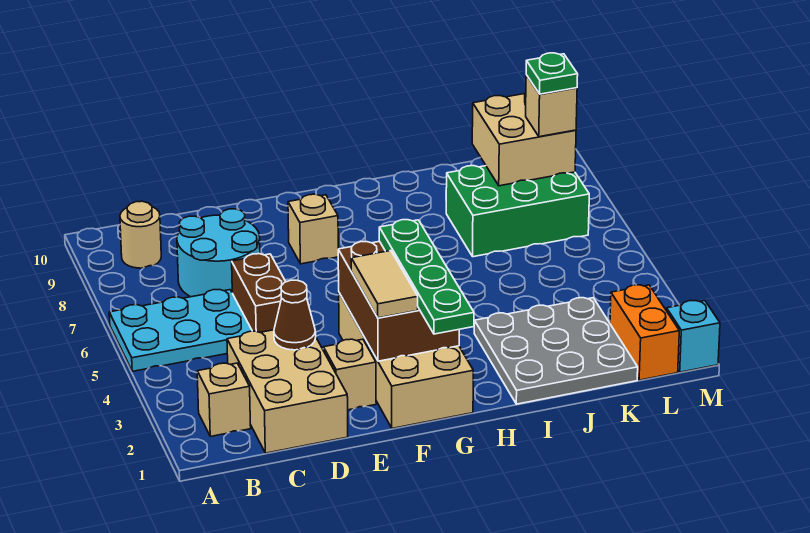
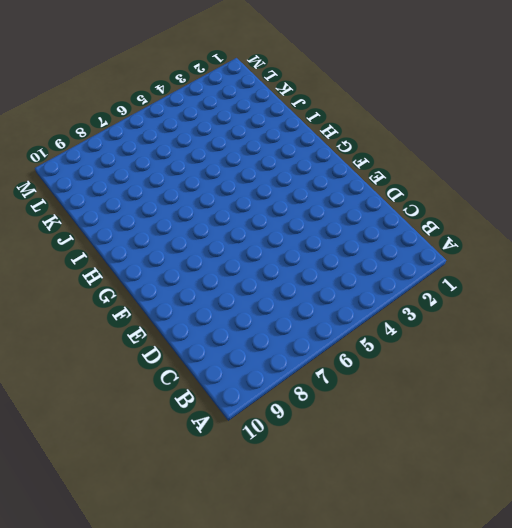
none -> cyan plate A5:C6 level 1
none -> tan brick B2 level 1
none -> tan round brick B9 level 1

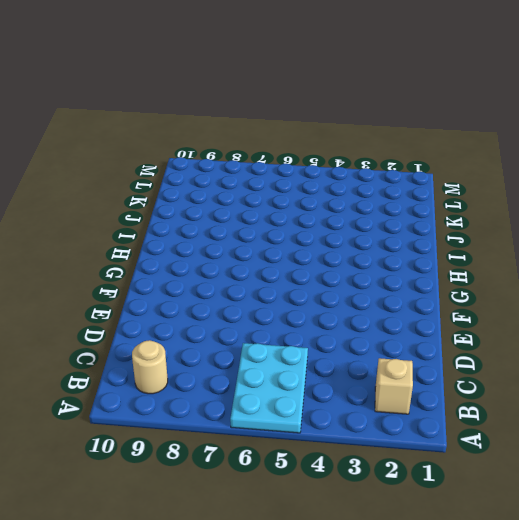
none -> tan brick C1:D3 level 1
none -> cyan round brick C7:D8 level 1
none -> brown brick D5:D6 level 1

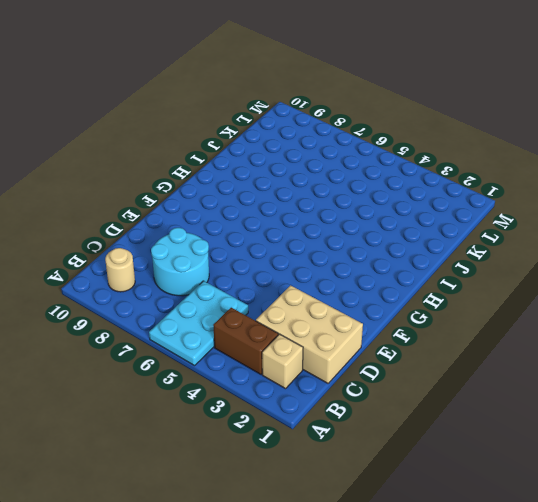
brown brick B3:B4 level 1 -> brown brick D5:D6 level 1
none -> tan brick E2 level 1
none -> tan brick F1:G4 level 1
none -> tan brick F8 level 1

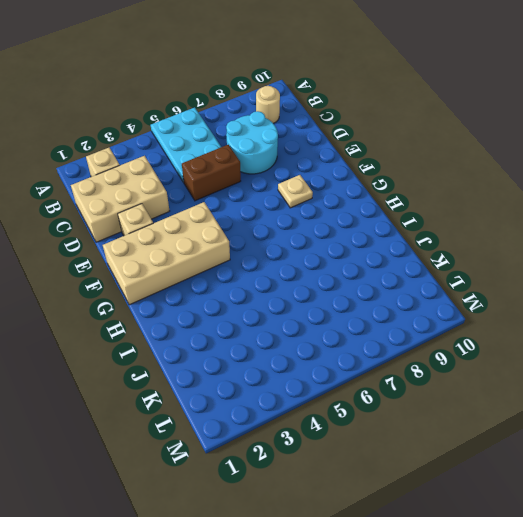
tan plate F8 level 1 -> tan brick F8 level 1
none -> grey plate I1:K3 level 1
none -> green brick J7:L8 level 1
none -> orange brick L1:L2 level 1

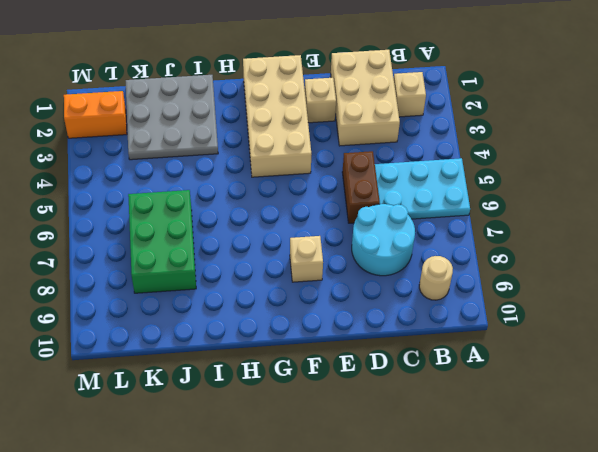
green brick J6:K8 level 1 -> green brick J7:L8 level 1
orange brick L2:M2 level 1 -> orange brick L1:L2 level 1
none -> cyan brick M1 level 1
none -> brown cone D3 level 2
none -> brown brick F2:G4 level 2

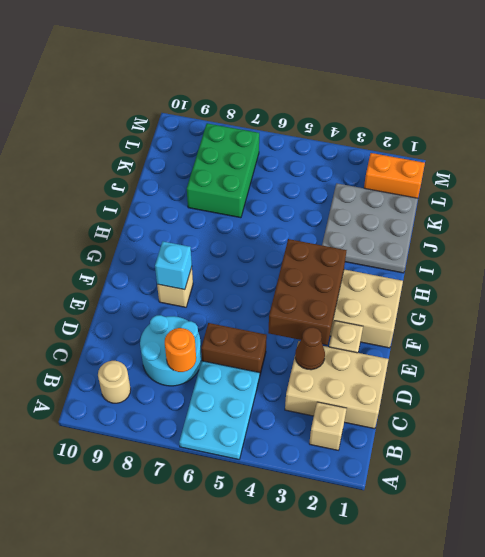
orange round brick C7 level 2 -> none
brown brick E3:G4 level 2 -> brown brick F2:G4 level 2
cyan brick F8 level 2 -> cyan brick M1 level 1
none -> tan brick K8:L9 level 2
none -> tan tile F2:F3 level 3
none -> green plate G1:G4 level 3

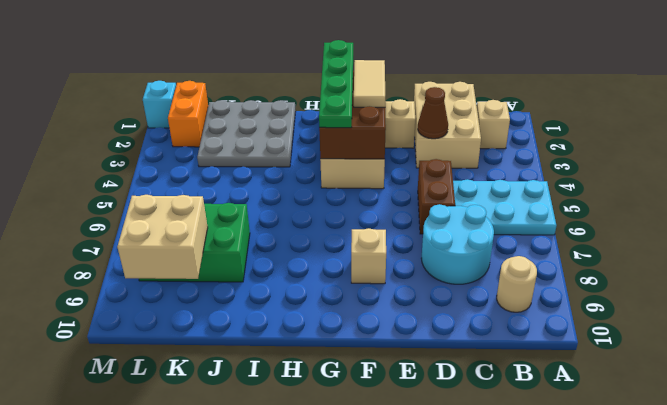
none -> tan brick L8 level 3
none -> green plate L8 level 4

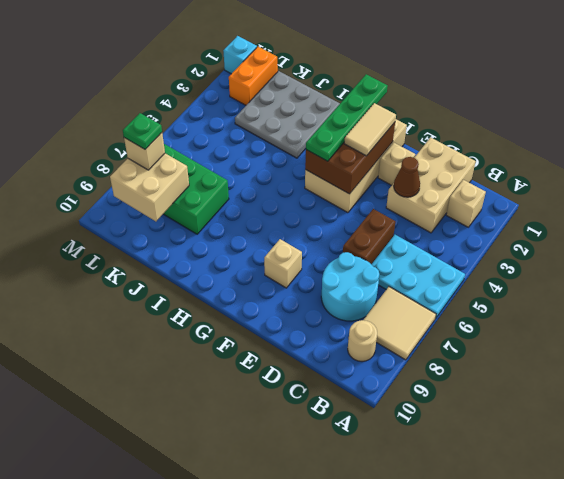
tan tile A7:B8 level 1 -> none

